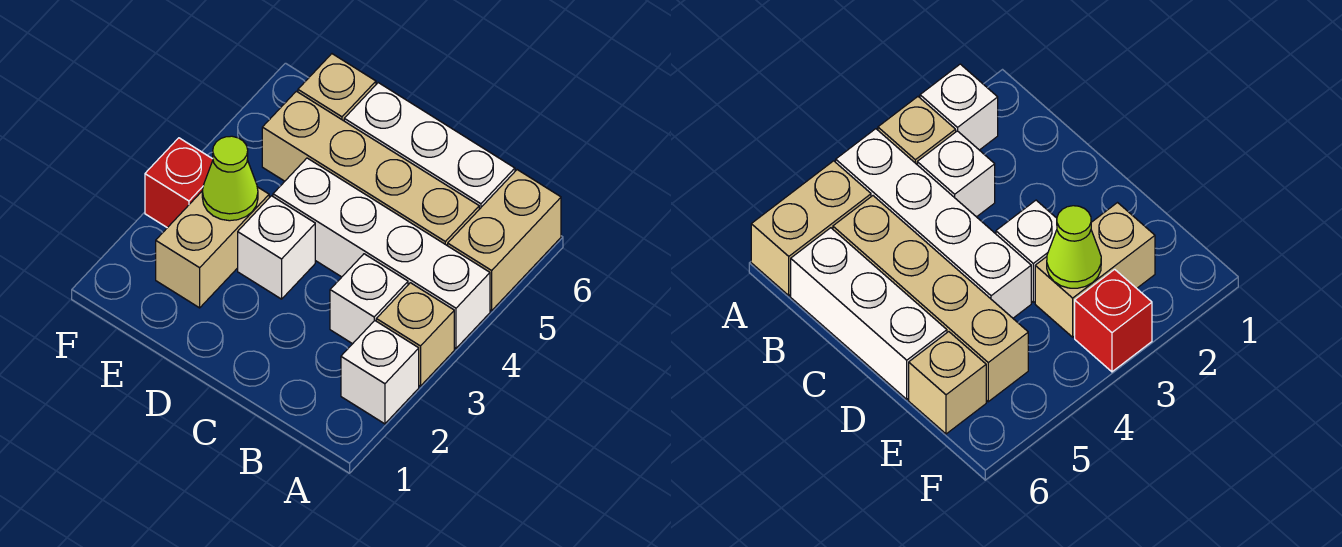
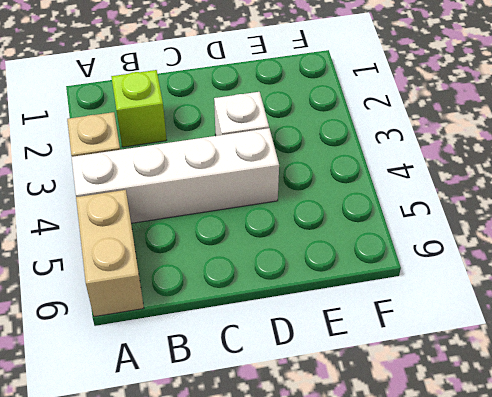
lime brick B2 level 1 -> none
none -> white brick A2 level 1
none -> white brick B3 level 1
none -> tan brick B5:E5 level 1

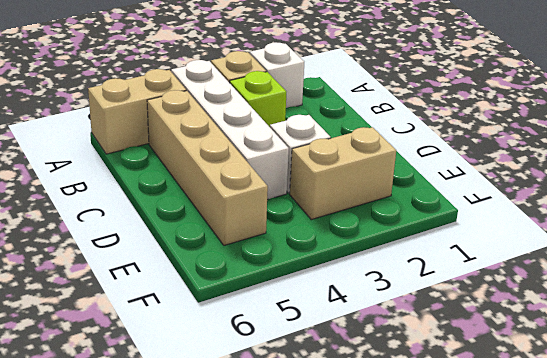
lime brick B3 level 1 -> white brick B3 level 1
none -> white brick B6:D6 level 1
none -> tan brick E6 level 1
none -> red brick F3 level 1

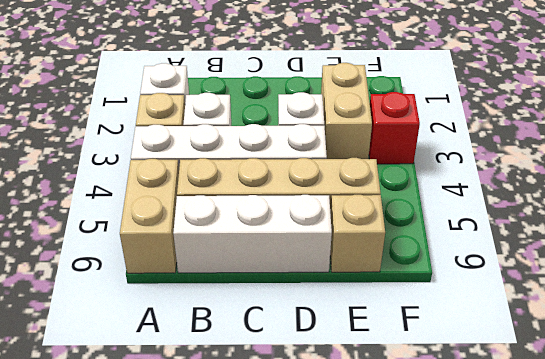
none -> lime cone E3 level 2

